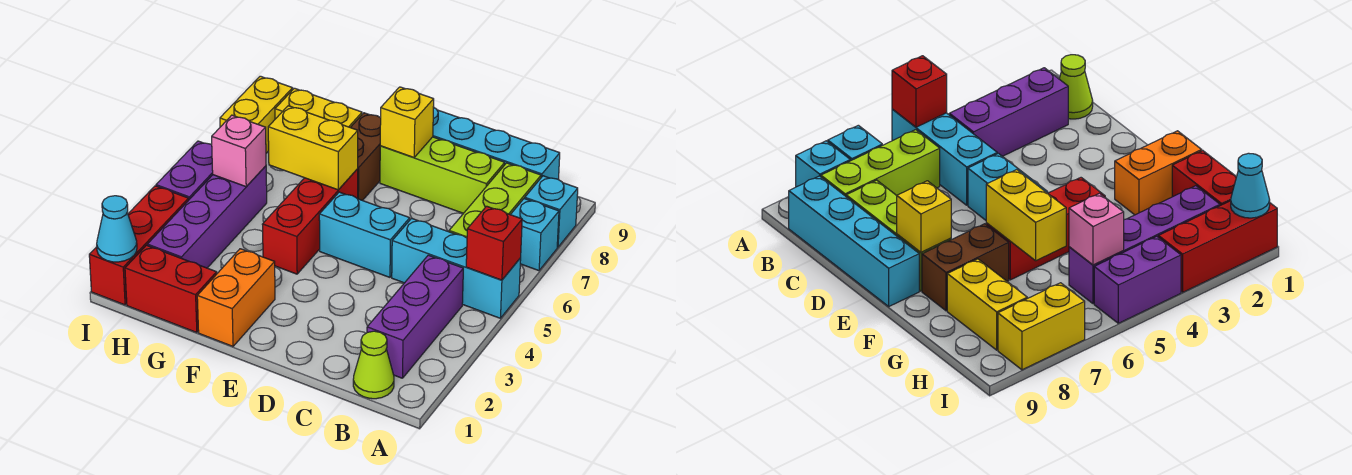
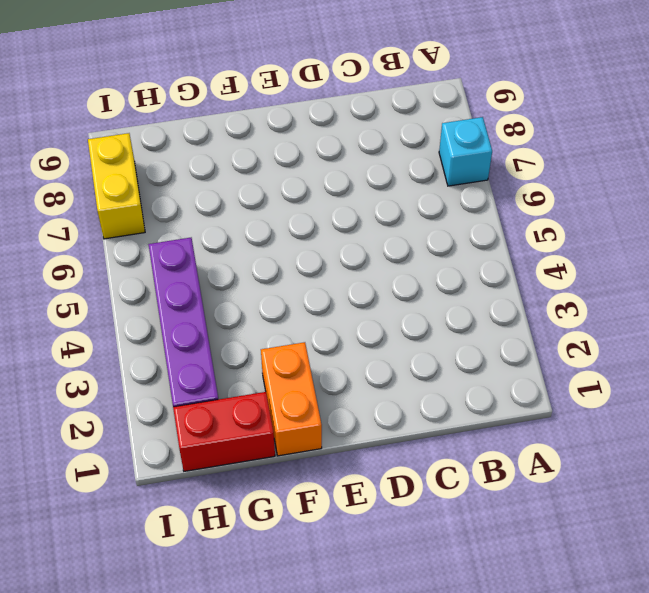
none -> cyan brick A5:C5 level 1
none -> cyan brick A8 level 1
none -> lime cone B1 level 1

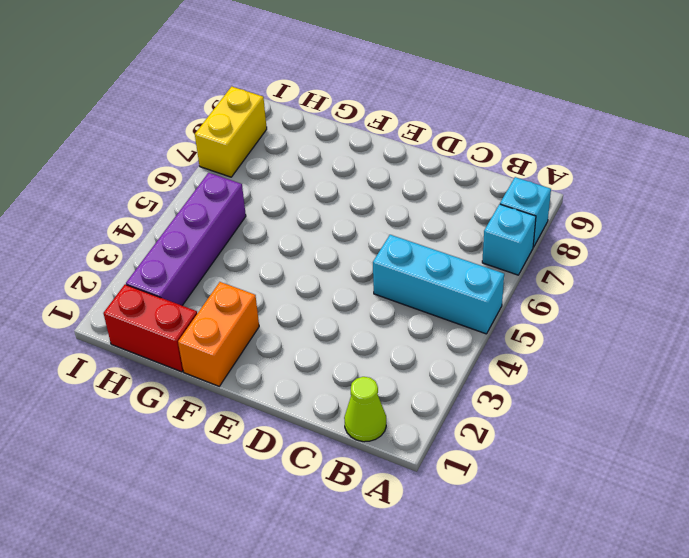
none -> purple brick B2:B4 level 1
none -> lime brick B6:B8 level 1
none -> cyan brick B9:E9 level 1

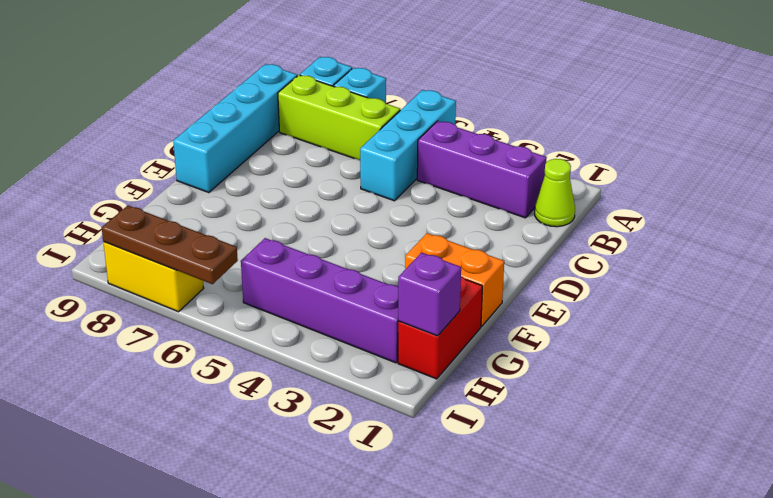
purple brick H1 level 2 -> none
brown plate I6:I8 level 2 -> none
none -> lime brick C8:E8 level 1
none -> cyan brick D5:E5 level 1
none -> red brick F4:F6 level 1

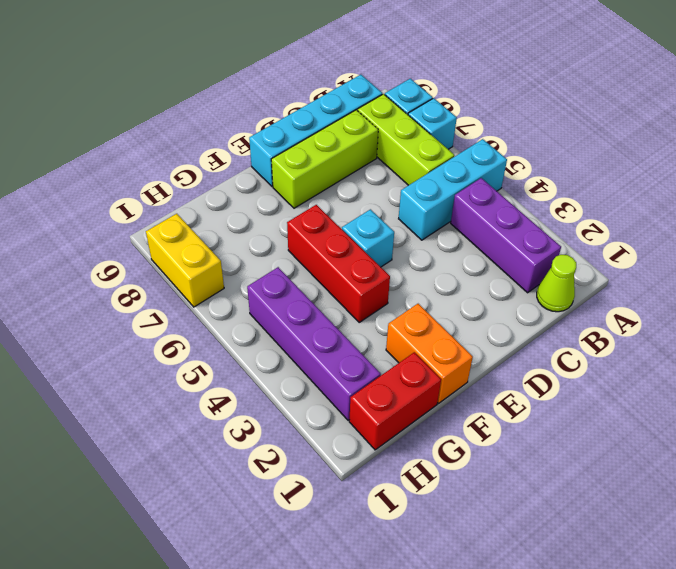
cyan brick E5 level 1 -> cyan brick D5:E5 level 1
none -> brown brick F7:F8 level 1
none -> yellow brick G8:H8 level 1
none -> red brick I1:I3 level 1

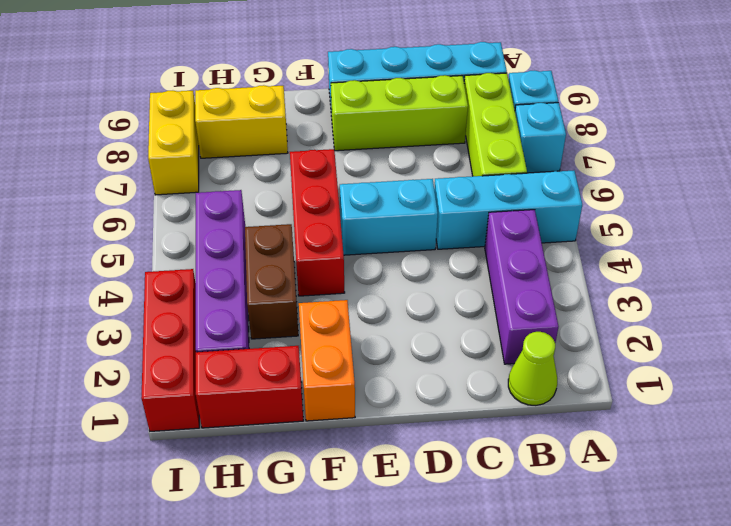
brown brick G3:G4 level 1 -> brown brick F7:F8 level 1
none -> purple brick I4:I5 level 1
none -> red brick A5 level 2
none -> yellow brick E8 level 2

